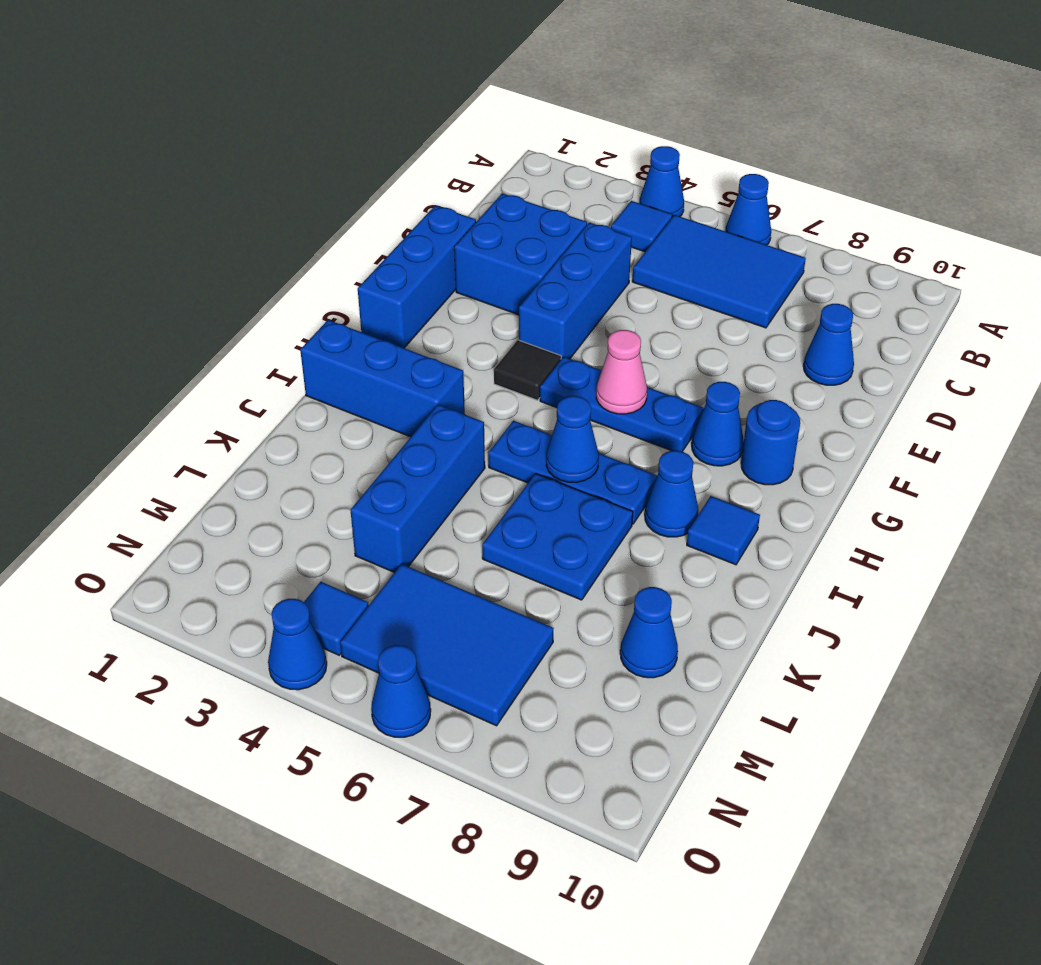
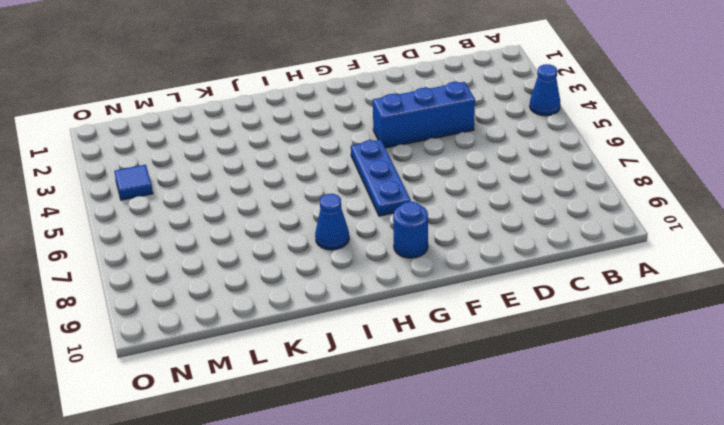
none -> blue cone A6 level 1
none -> blue tile B4 level 1
none -> blue tile B5:C7 level 1

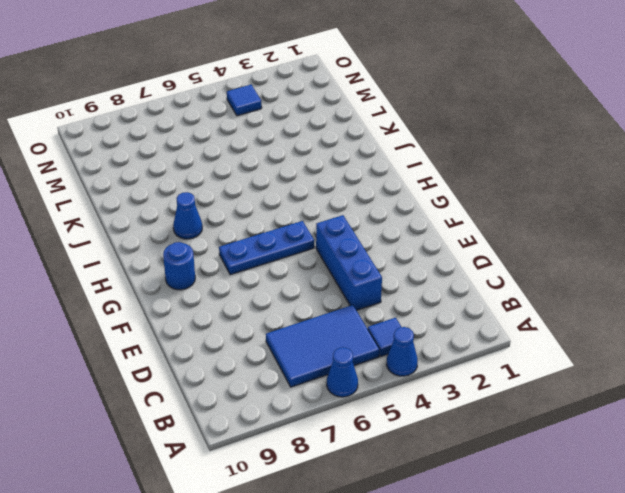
none -> blue brick D2:E3 level 1
none -> blue cone D9 level 1
none -> blue brick E1:G1 level 1

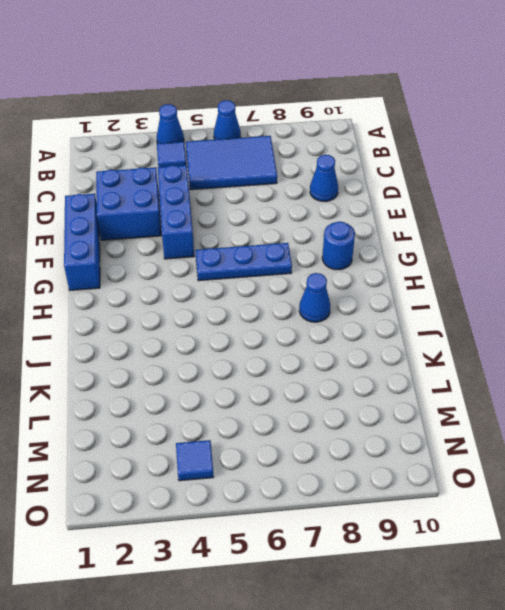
none -> black tile G4 level 1
none -> blue cone G8 level 1
none -> blue brick I1:I3 level 1

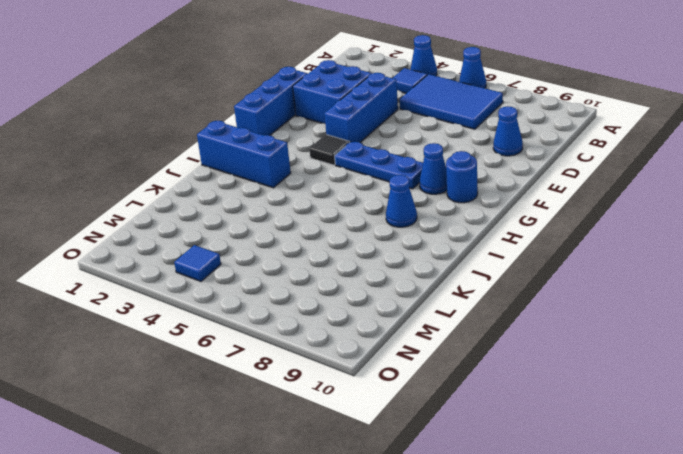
none -> blue plate I5:I7 level 1
none -> blue tile I9 level 1
none -> blue brick J4:L4 level 1

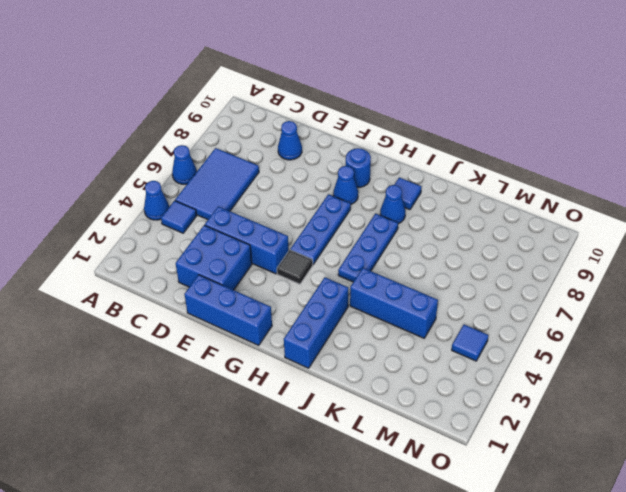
none -> blue plate J6:K7 level 1
none -> blue cone L9 level 1
none -> blue tile M5:N7 level 1

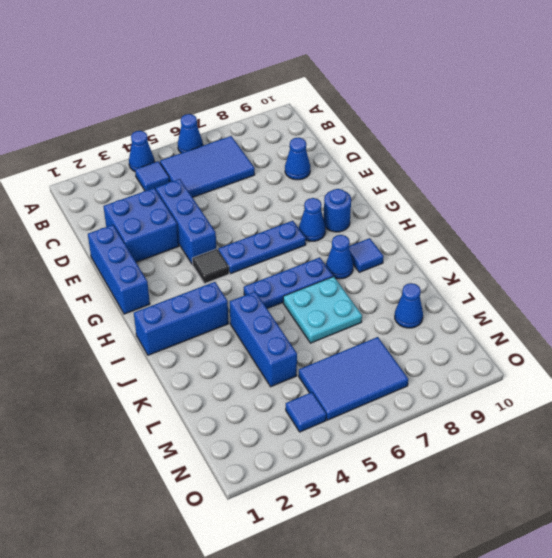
cyan plate J6:K7 level 1 -> blue plate J6:K7 level 1
none -> blue cone O4 level 1
none -> blue cone O6 level 1
none -> pink cone G6 level 2

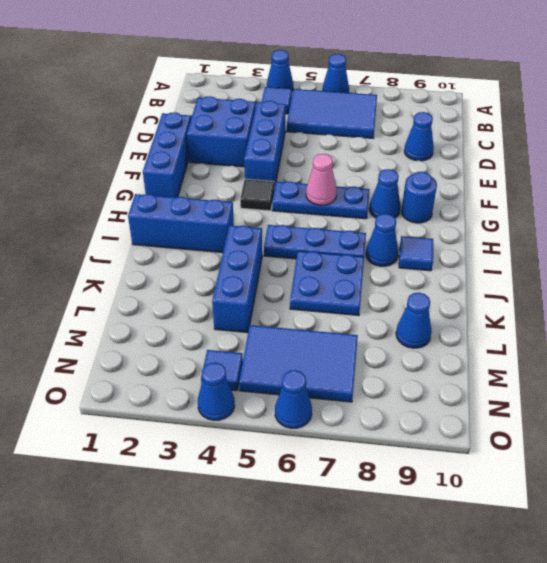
none -> blue cone I6 level 2

